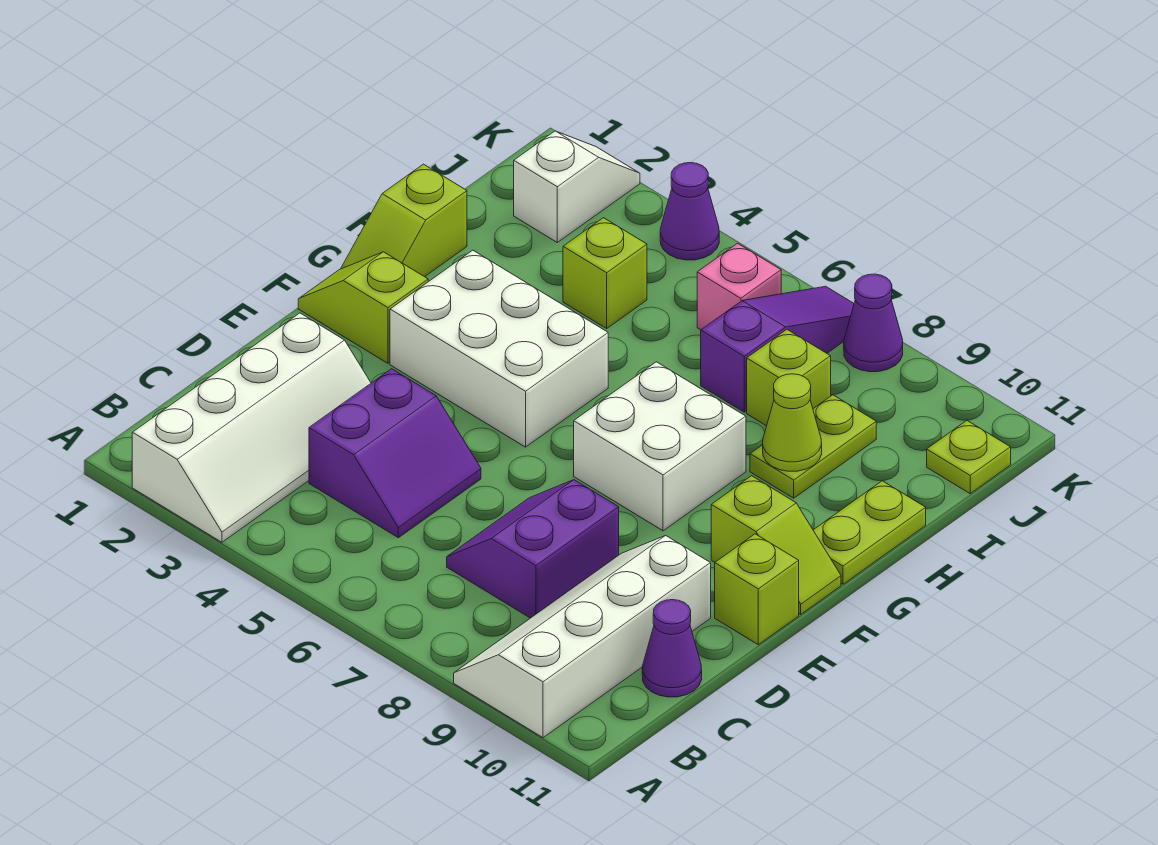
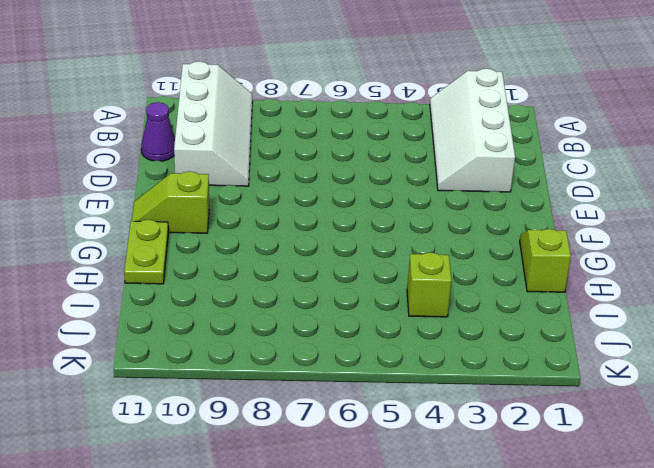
none -> purple slope C4:D5 level 1 top 4
none -> purple slope C7:D8 level 1 top 8
none -> lime brick E11 level 1

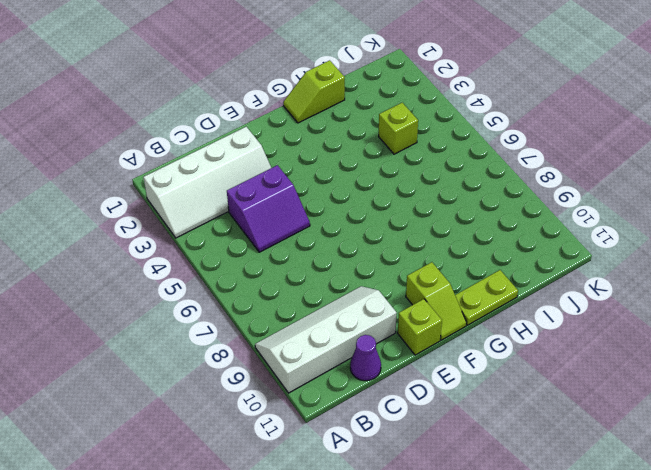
none -> purple slope C7:D8 level 1 top 8
none -> lime slope F1:F2 level 1 top 2
none -> white brick F3:G5 level 1

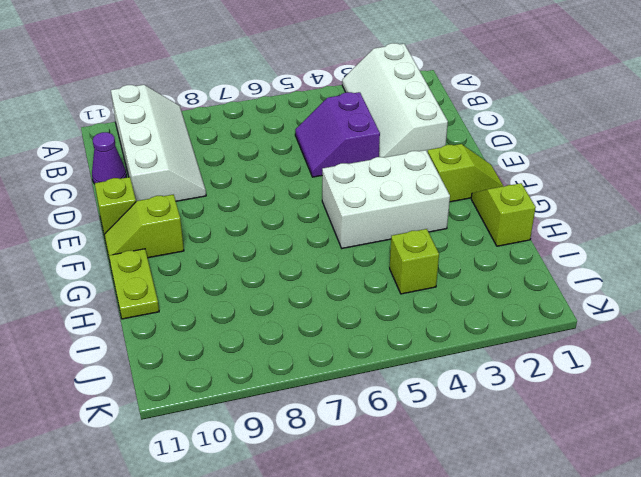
none -> purple slope C7:D8 level 1 top 8
none -> white brick F7:G8 level 1
none -> lime plate H9:I9 level 1

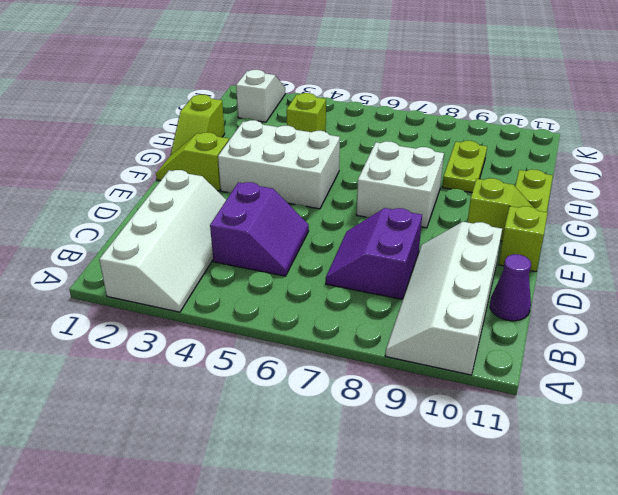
none -> purple slope I7:K7 level 1 top I
none -> lime brick I8 level 1
none -> pink brick J6 level 1

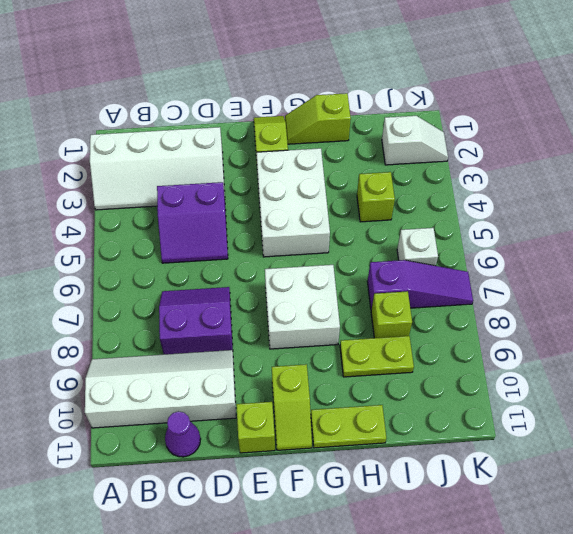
white brick J6 level 1 -> pink brick J6 level 1
none -> lime plate J11 level 1
none -> purple cone K4 level 1
none -> purple cone K8 level 1

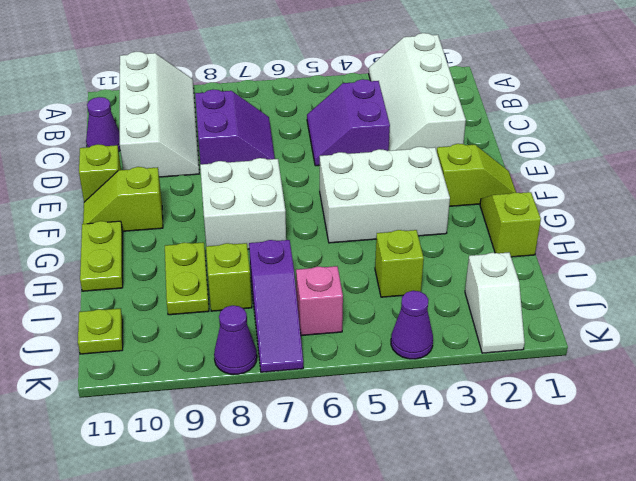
none -> lime cone H9 level 2

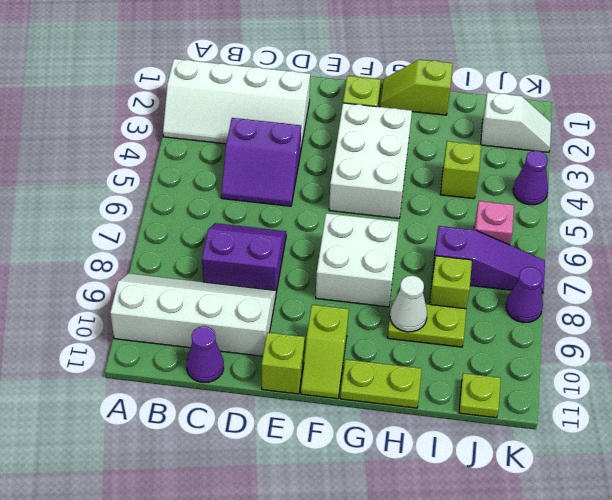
white cone H9 level 2 -> lime cone H9 level 2

